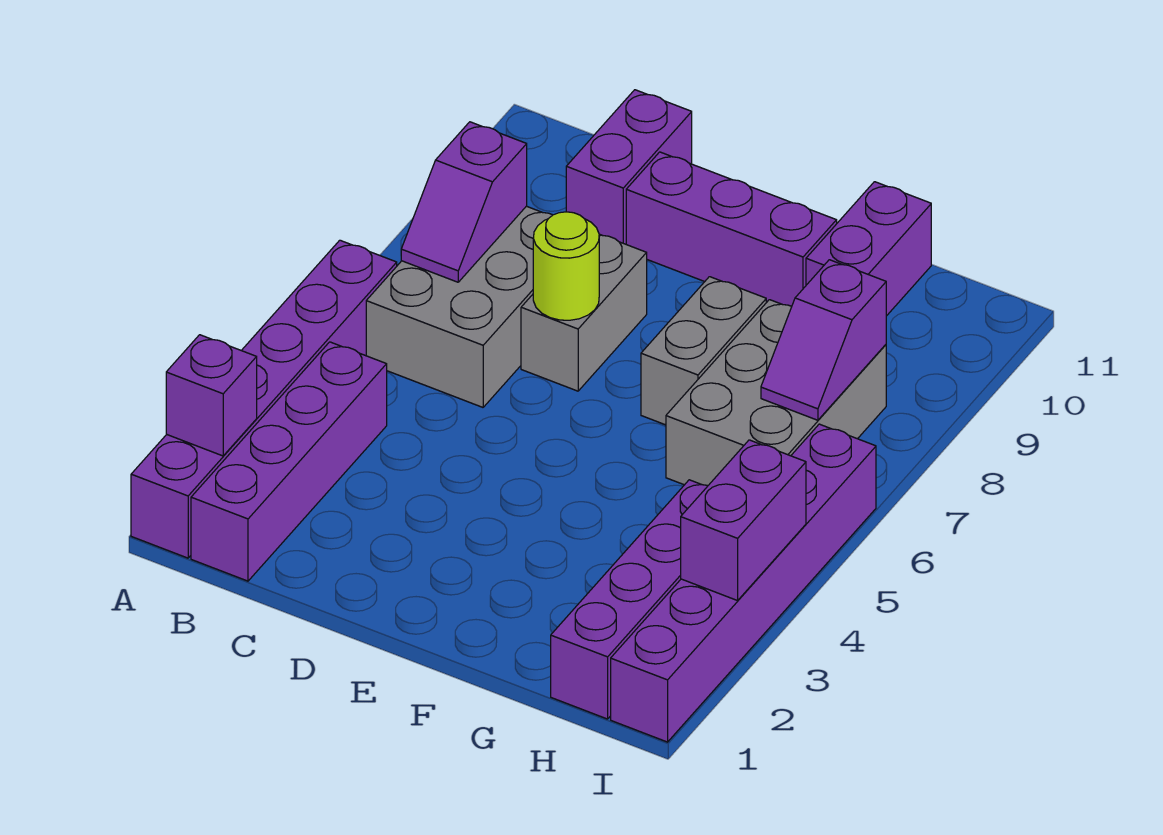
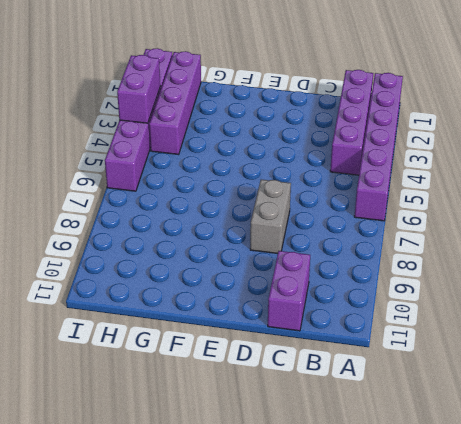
none -> grey brick B6:C8 level 1
none -> purple brick D10:F10 level 1
none -> grey brick F7:F8 level 1

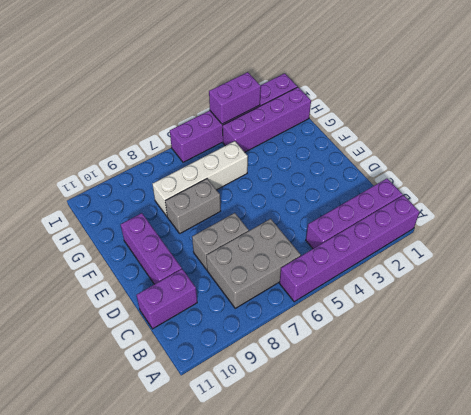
white brick G5:G8 level 1 -> grey brick G6:H8 level 1
none -> purple brick G10:G11 level 1
none -> purple brick A2 level 2
none -> purple slope B7:B8 level 2 top 8

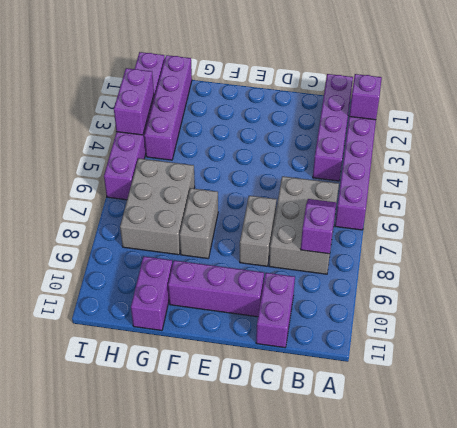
none -> lime round brick D7 level 2
none -> purple slope H7:H8 level 2 top 8

